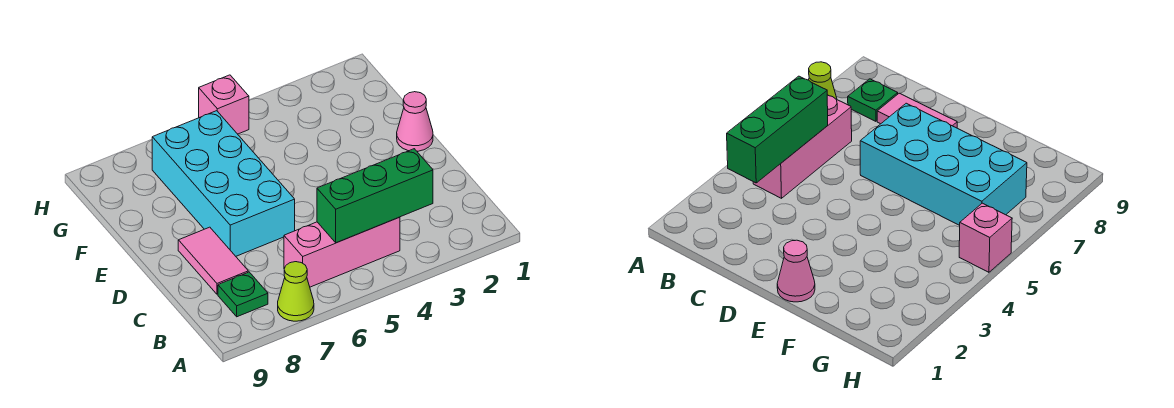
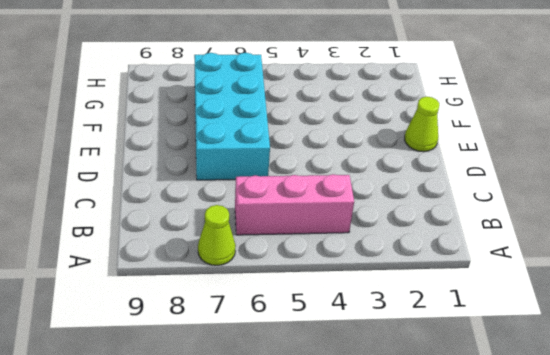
lime cone E1 level 1 -> pink cone E1 level 1
none -> green plate B8 level 1
none -> pink tile C8:D8 level 1

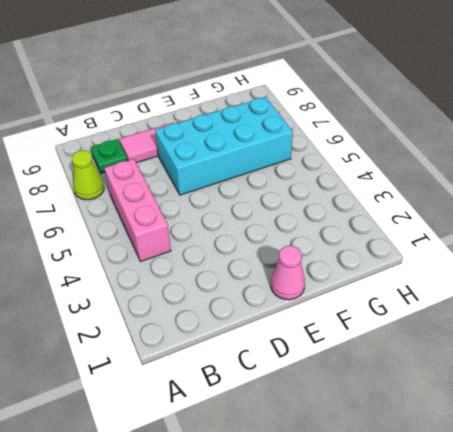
none -> pink brick H5 level 1
none -> green brick B3:B5 level 2

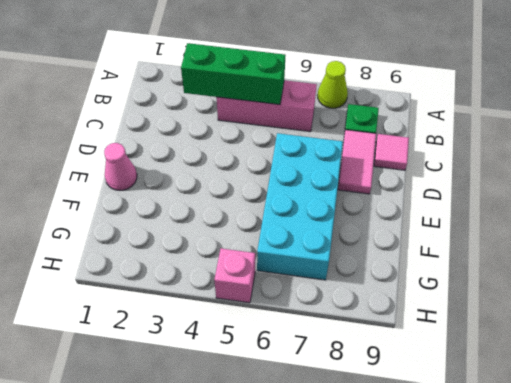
pink tile C9 level 1 -> none

